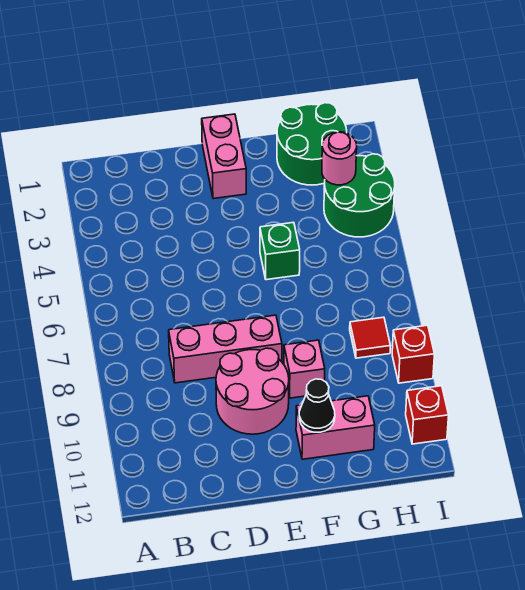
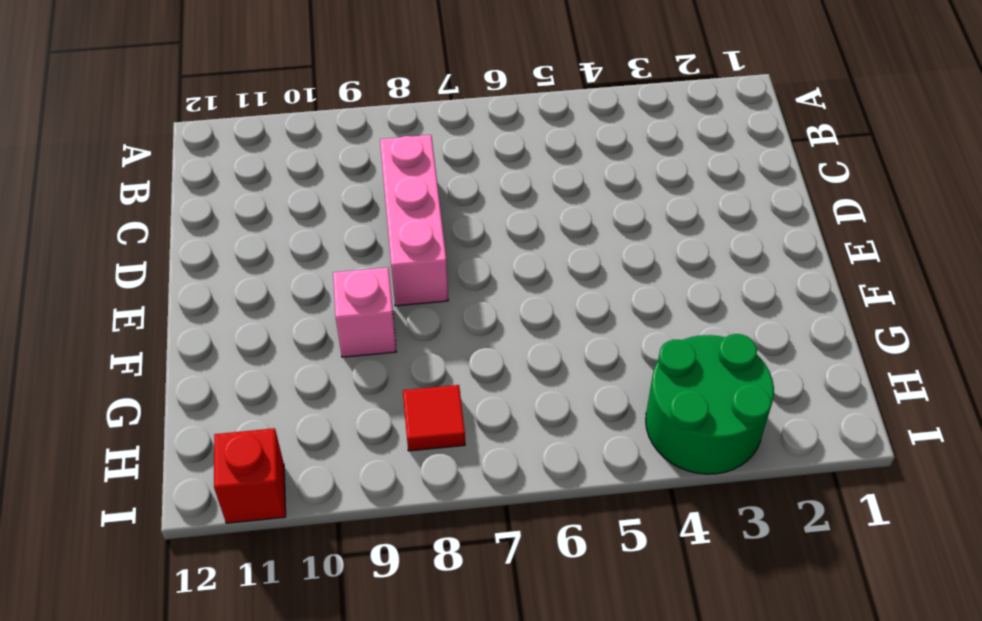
none -> pink round brick D9:E10 level 1
none -> pink brick E1:E2 level 1
none -> green brick F5 level 1

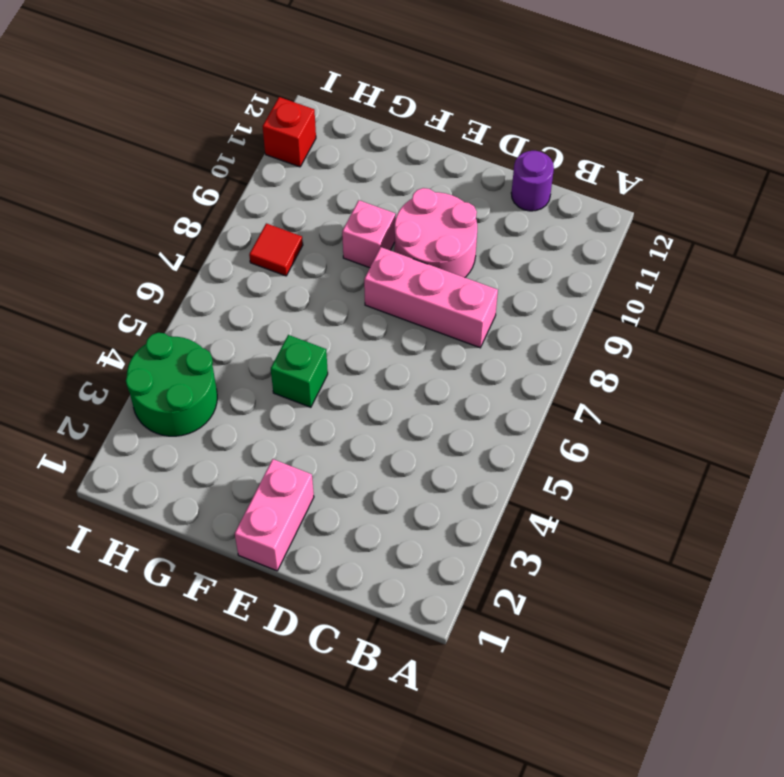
purple round brick C12 level 1 -> none
none -> pink brick F11:G11 level 1
none -> green round brick G1:H2 level 1
none -> red brick I9 level 1

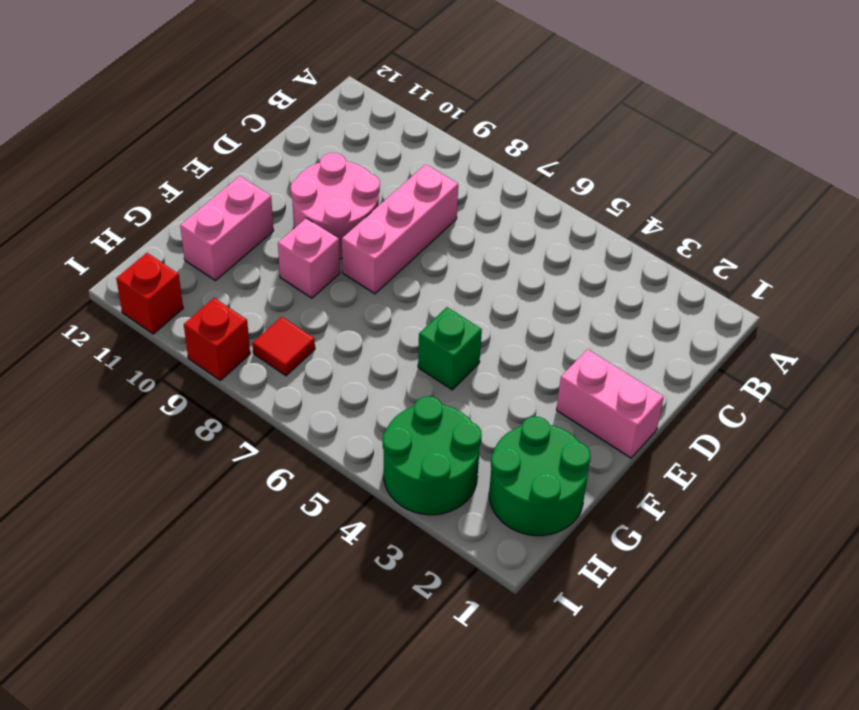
none -> black cone F11 level 2
none -> pink round brick H3 level 2

